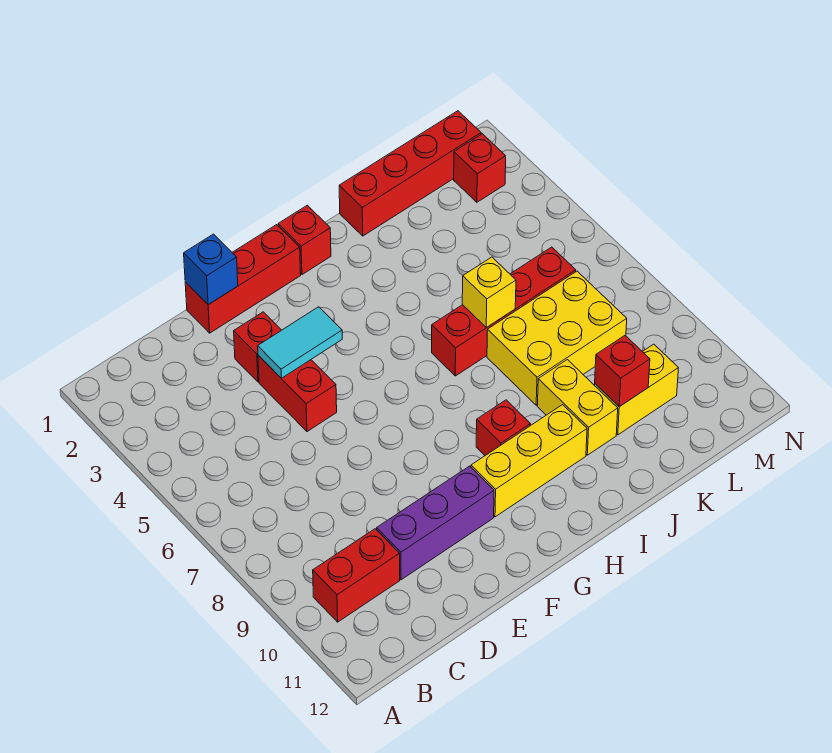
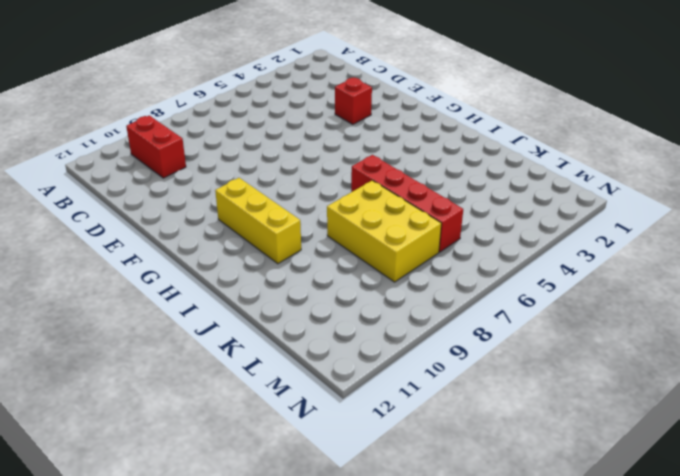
none -> purple brick D10:F10 level 1
none -> red brick E1:G1 level 1
none -> red brick E4:E5 level 1

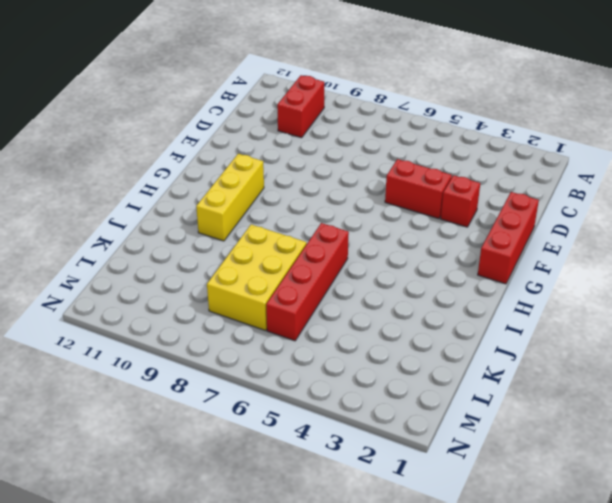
none -> purple brick D10:F10 level 1
none -> red brick H1 level 1
none -> red brick H9 level 1

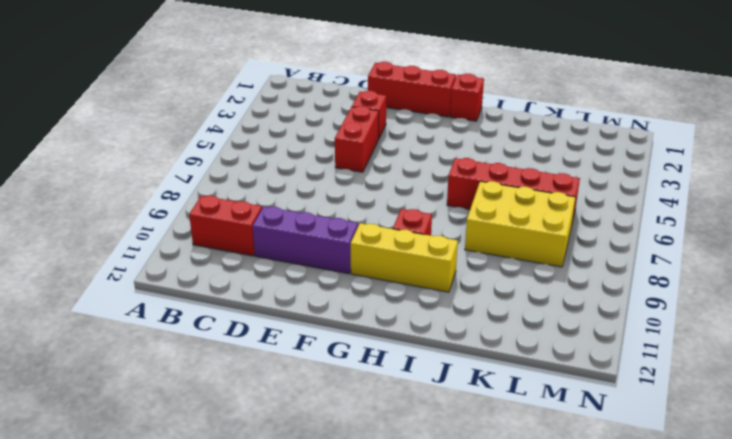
none -> red brick J1:M1 level 1
none -> yellow brick J9:J10 level 1
none -> yellow brick K10:L10 level 1

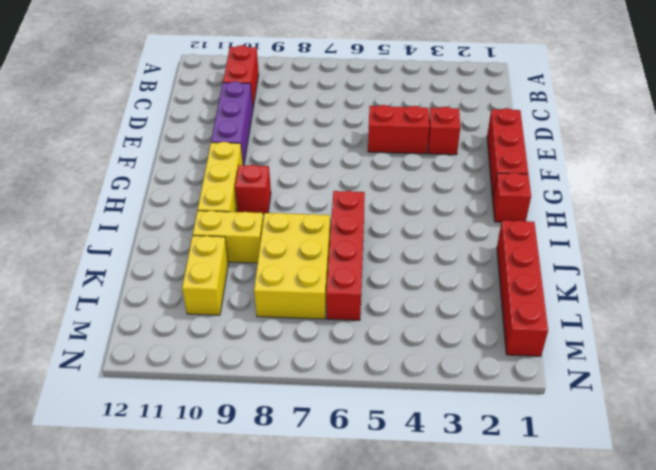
none -> red brick M2 level 1
none -> blue brick E1 level 2
none -> cyan tile E4:F4 level 2

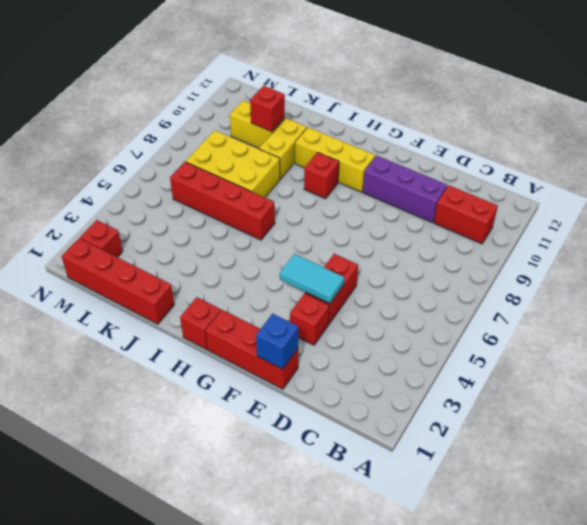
none -> yellow brick J6 level 2

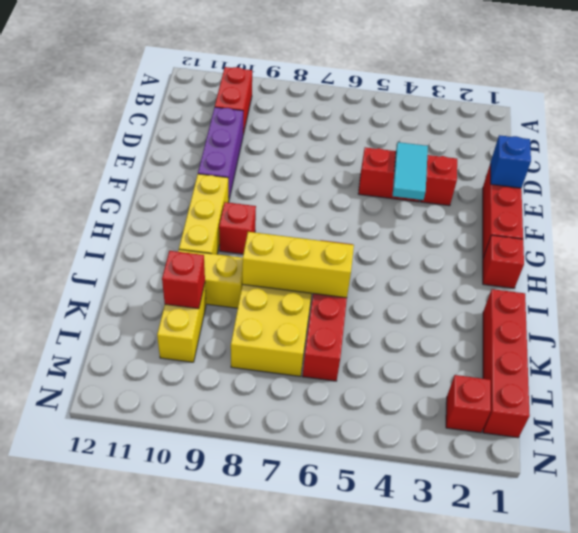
yellow brick J6:J8 level 2 -> yellow brick J6 level 2

